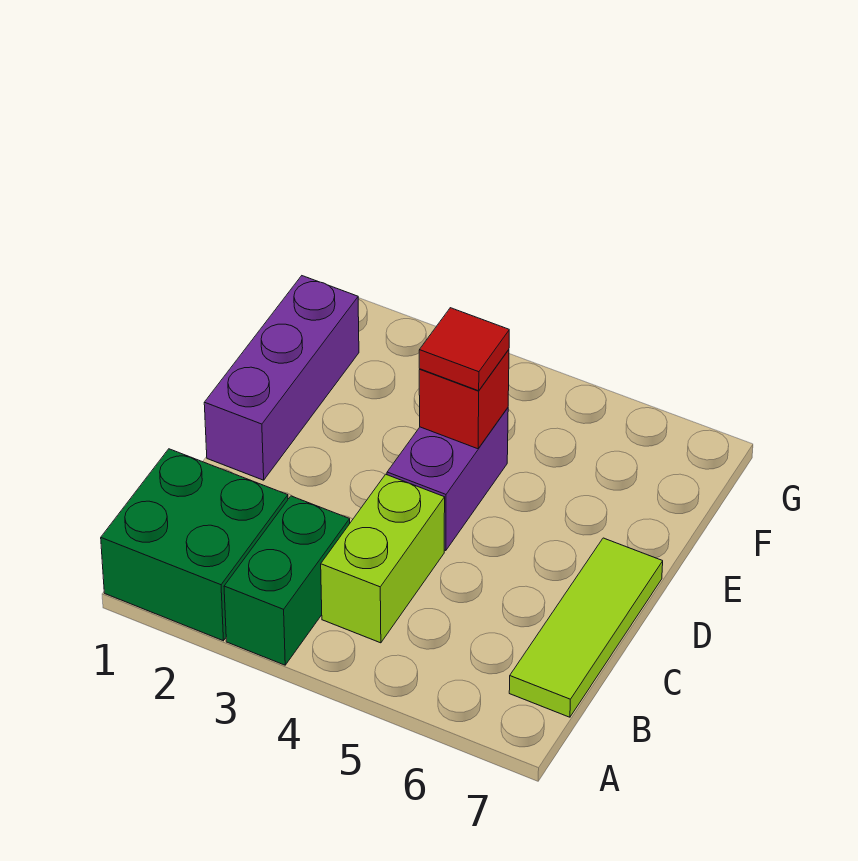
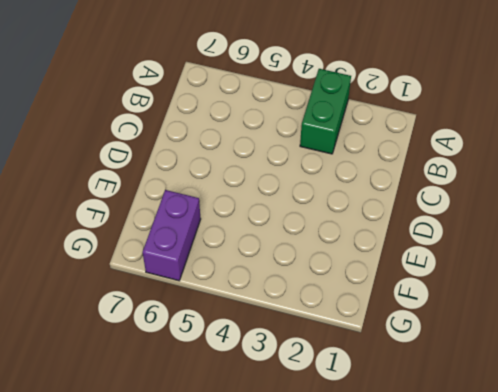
purple brick F6:G6 level 1 -> purple brick D4:E4 level 1
none -> green brick A1:B2 level 1
none -> lime brick B4:C4 level 1

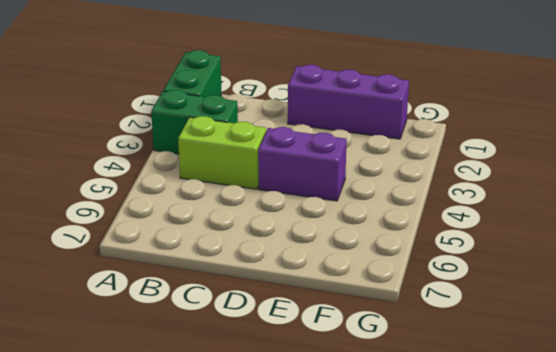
green brick A1:A2 level 1 -> green brick A1:B2 level 1
none -> lime tile B7:D7 level 1
none -> red brick E4 level 2

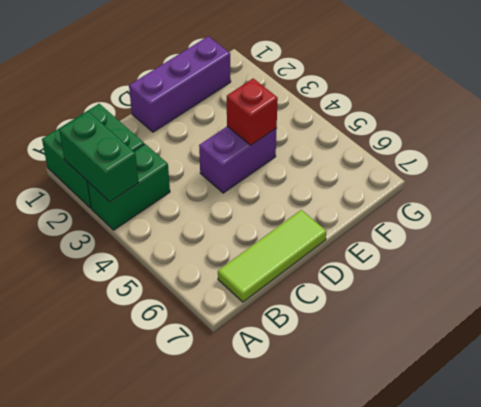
green brick A2:A3 level 2 -> none
none -> lime brick B4:C4 level 1
none -> red tile E4 level 3

